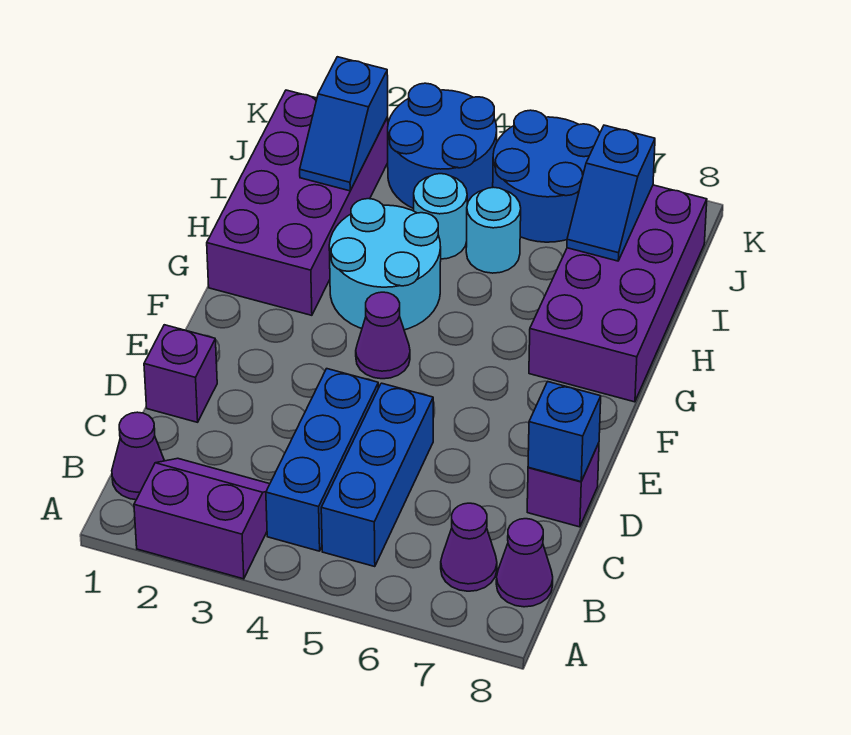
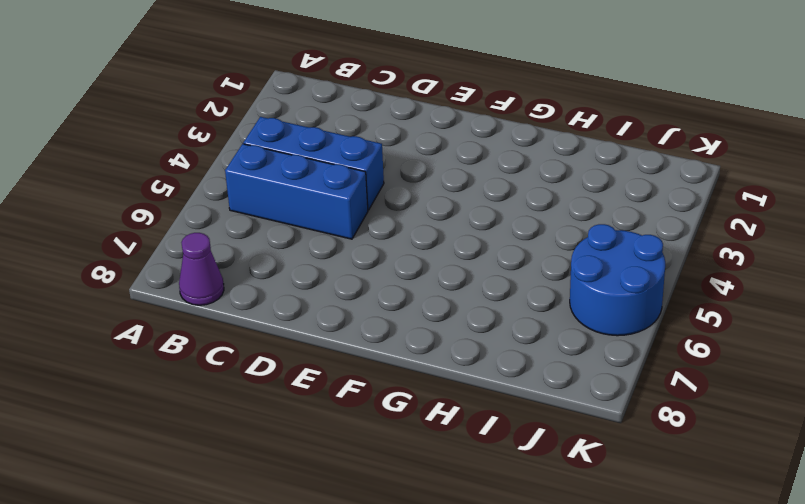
none -> purple slope A2:B3 level 1 top A
none -> purple cone B1 level 1
none -> purple cone B7 level 1

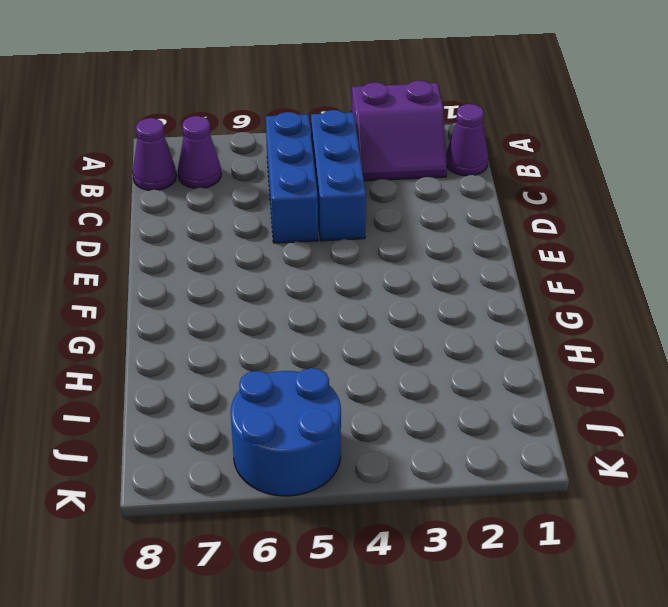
none -> purple brick D1 level 1
none -> purple brick D8 level 1
none -> purple cone F4 level 1

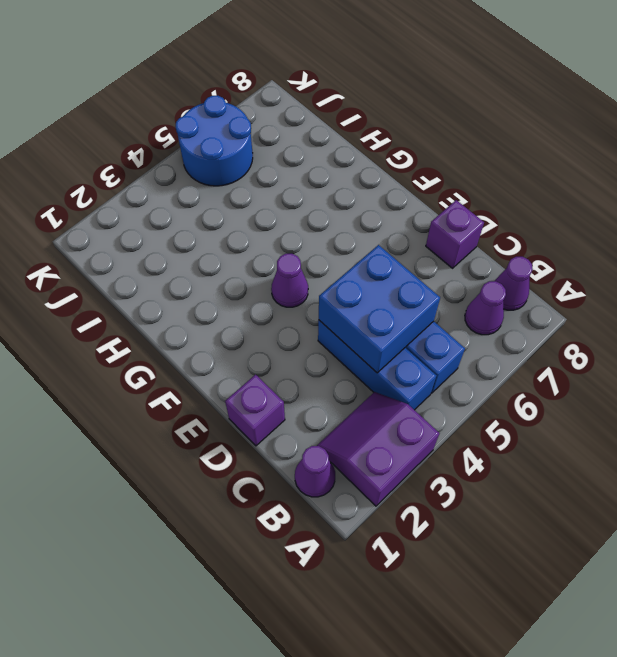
blue brick C4:D5 level 2 -> none
none -> purple brick G1:J2 level 1
none -> cyan round brick G3:H4 level 1
none -> purple brick G7:J8 level 1

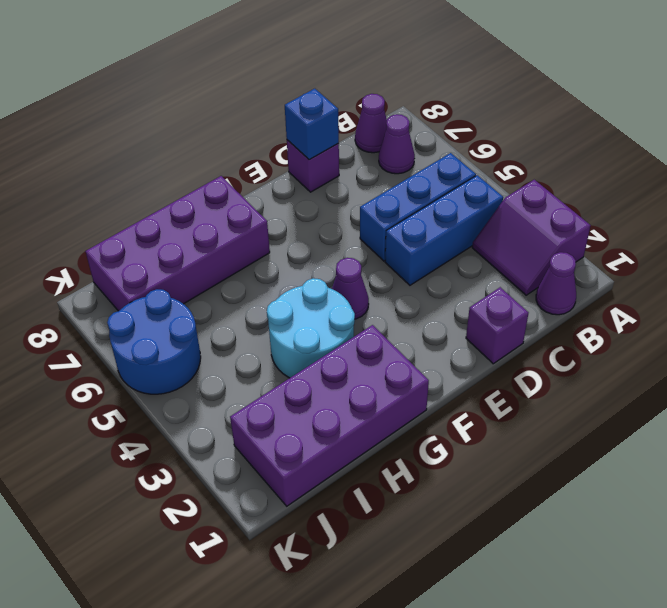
none -> cyan round brick I4 level 1
none -> cyan round brick I5 level 1
none -> blue round brick J3:K4 level 1

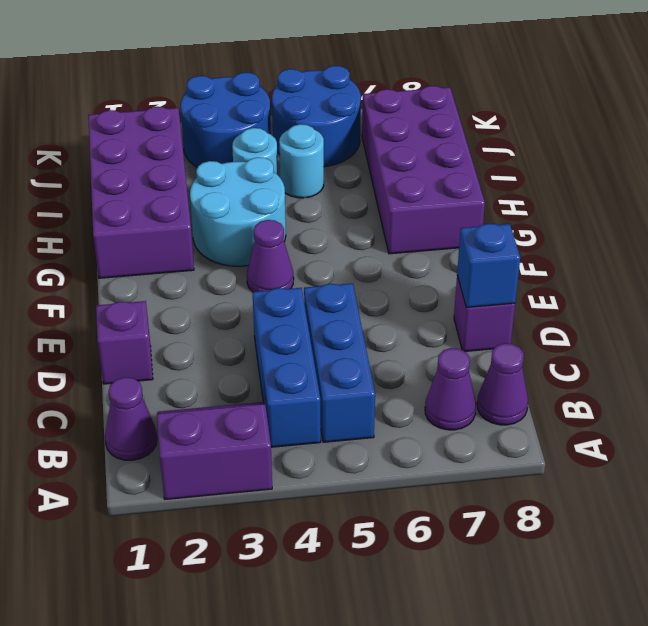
none -> blue slope I2:J2 level 2 top J
none -> blue slope I7:J7 level 2 top J

